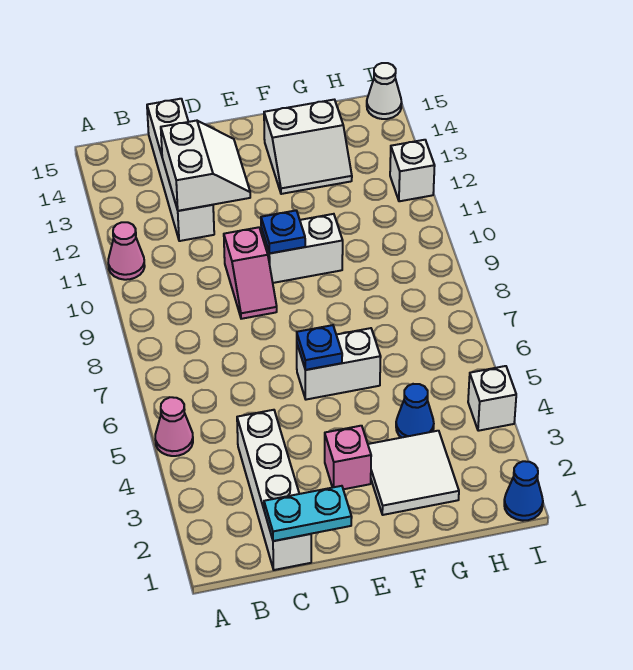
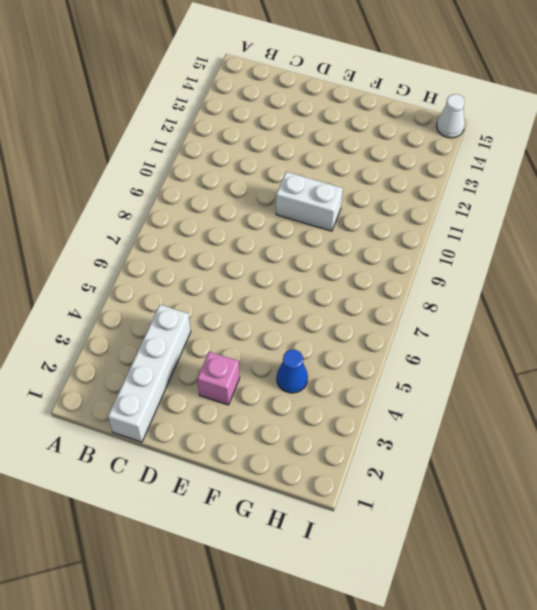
none -> pink cone A5 level 1
none -> pink cone A11 level 1
none -> white brick C12:C15 level 1

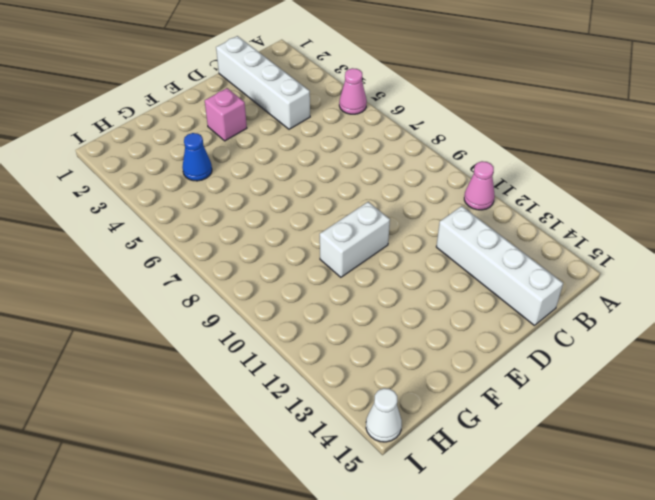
none -> pink slope D9:D10 level 1 top 10
none -> white brick E6:F6 level 1
none -> white tile F2:G3 level 1

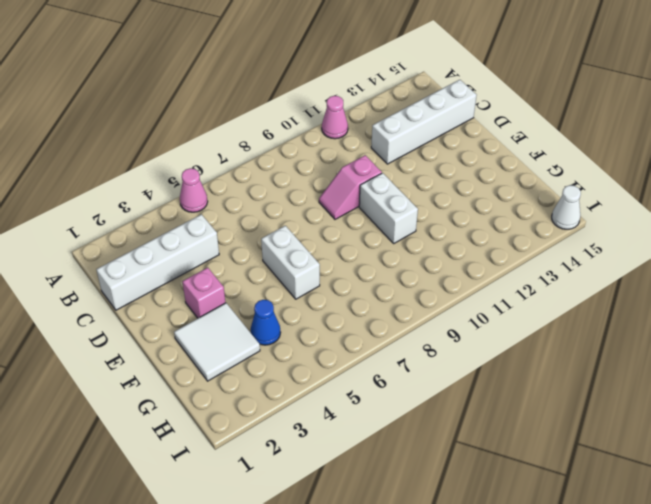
none -> white slope F13:G14 level 1 top 14
none -> blue cone I1 level 1
none -> white brick I4 level 1

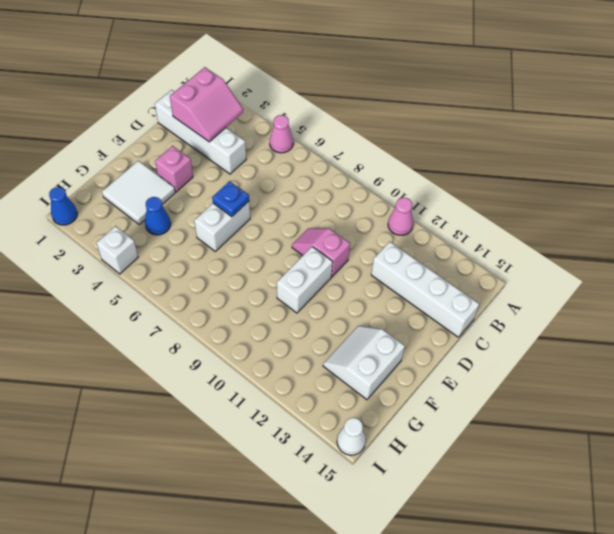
pink slope B2:C3 level 2 top 2 -> none
none -> white brick I12 level 1
none -> cyan plate C1:D1 level 2
none -> white slope C12:D13 level 2 top C

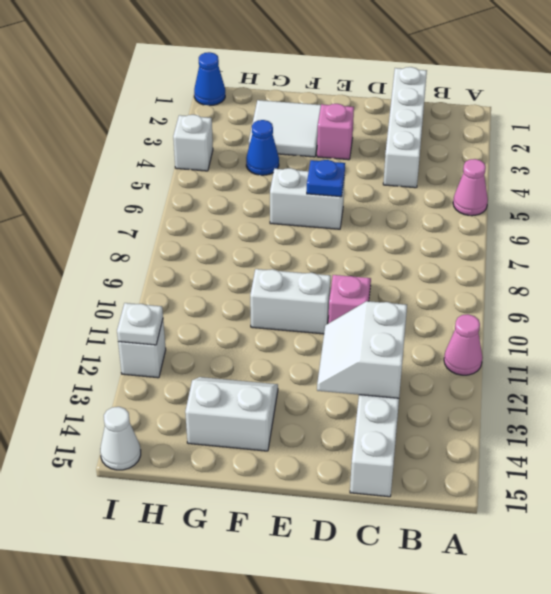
white plate I12 level 2 -> none
none -> cyan plate C1:D1 level 2
none -> blue plate E10 level 2

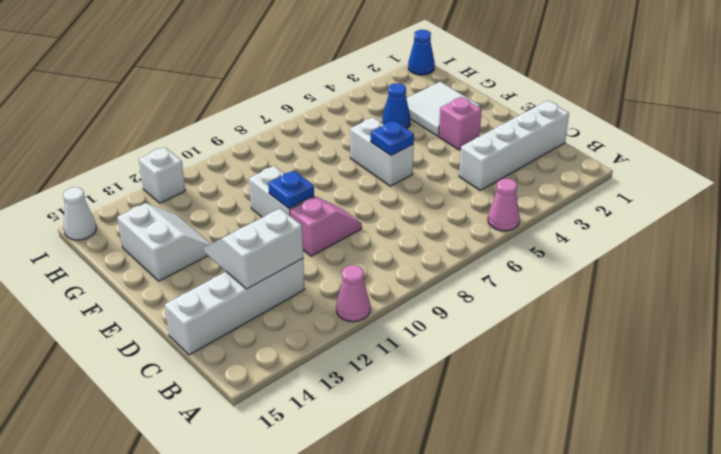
none -> white brick I4 level 1
none -> cyan plate C1:D1 level 2

